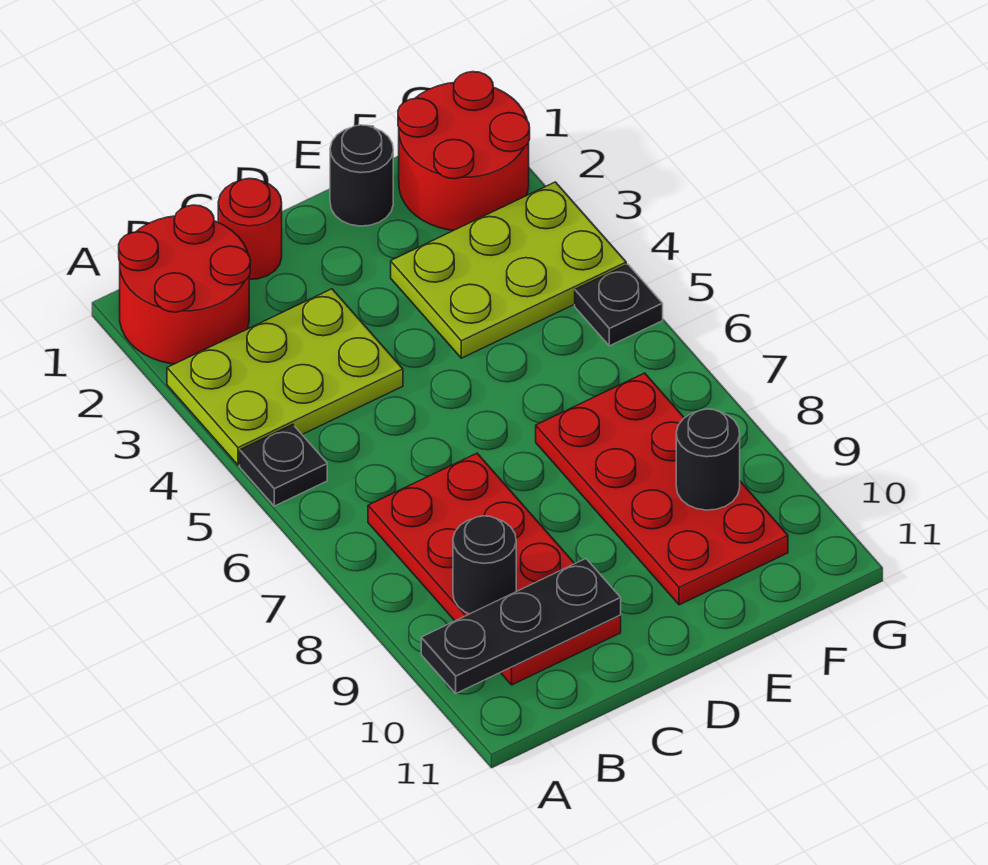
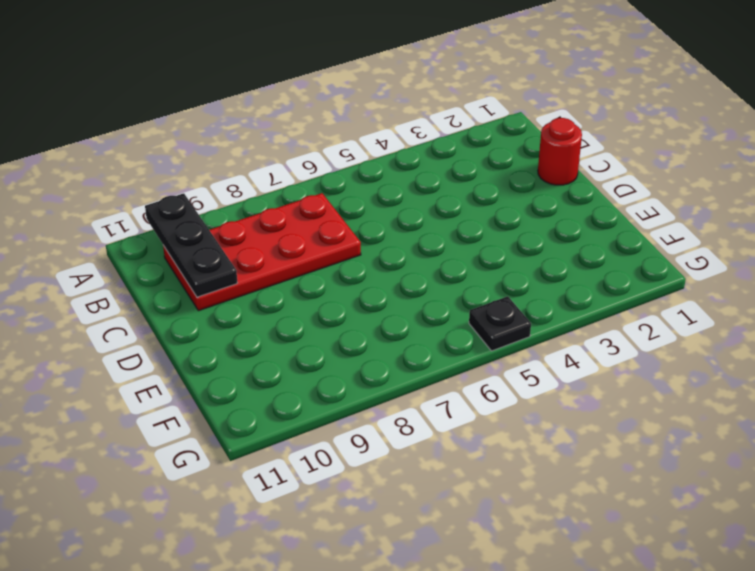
none -> red round brick A1:B2 level 1
none -> lime plate A3:C4 level 1
none -> black plate A5 level 1

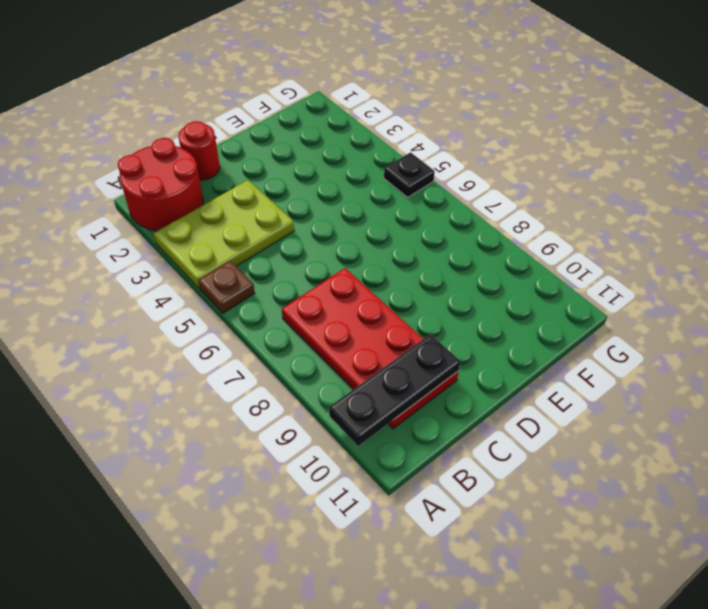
brown plate A5 level 1 -> black plate A5 level 1
none -> black round brick E1 level 1
none -> lime plate E3:G4 level 1
none -> red plate E7:F10 level 1

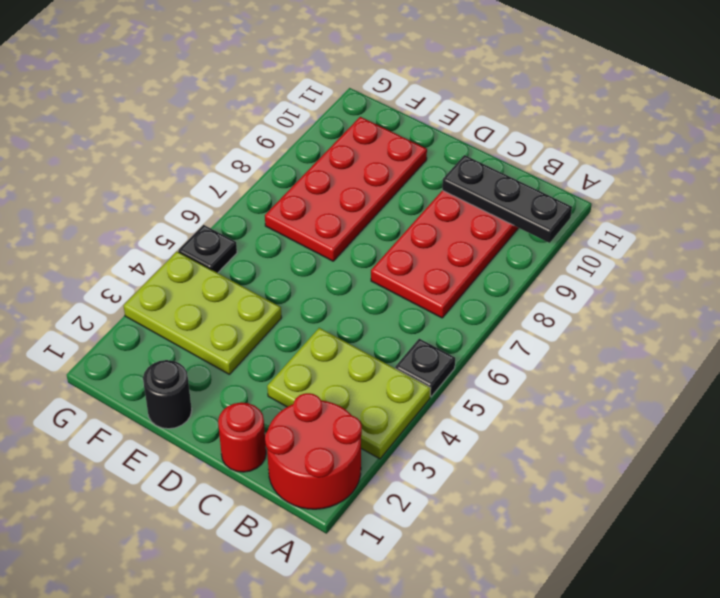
none -> red round brick F1:G2 level 1
none -> black round brick B9 level 2
none -> black round brick F9 level 2

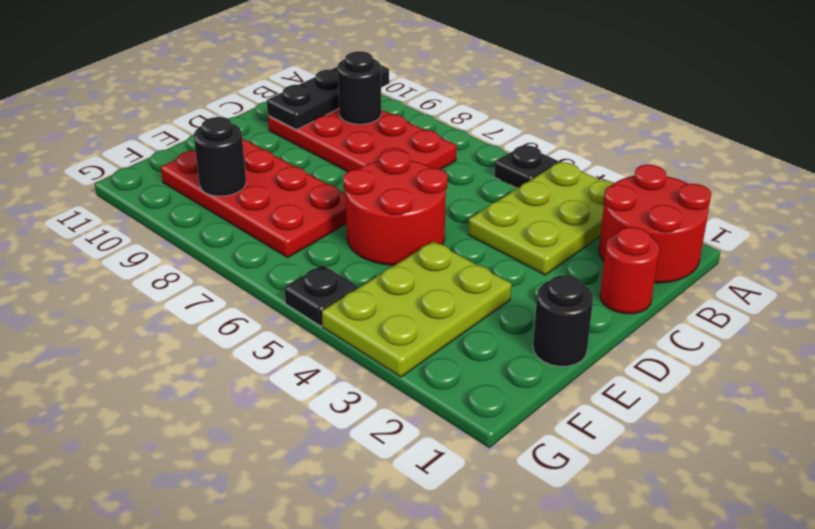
red round brick D5:E6 level 1 -> red round brick F1:G2 level 1

